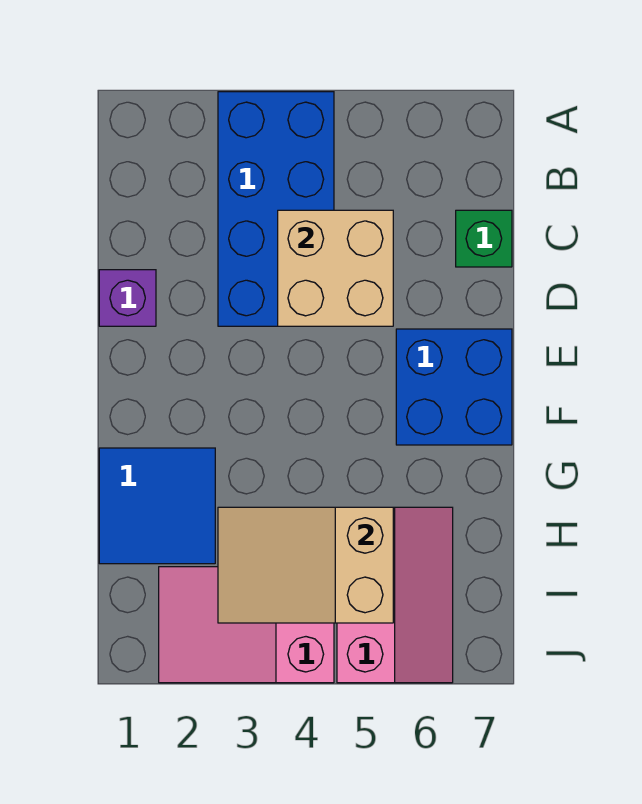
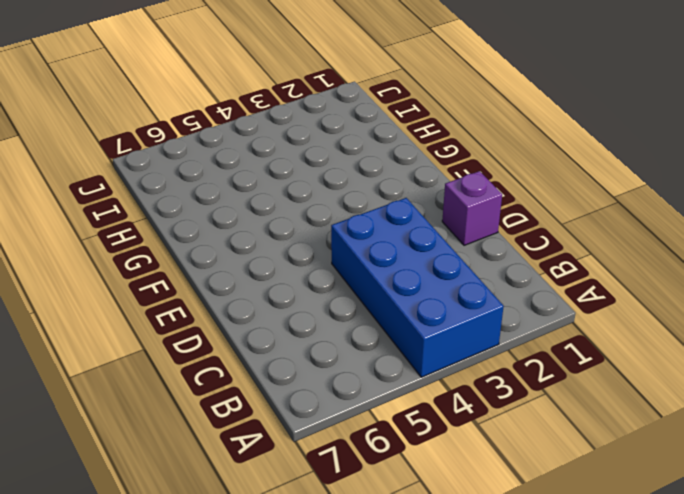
none -> green brick C7 level 1
none -> blue brick E6:F7 level 1

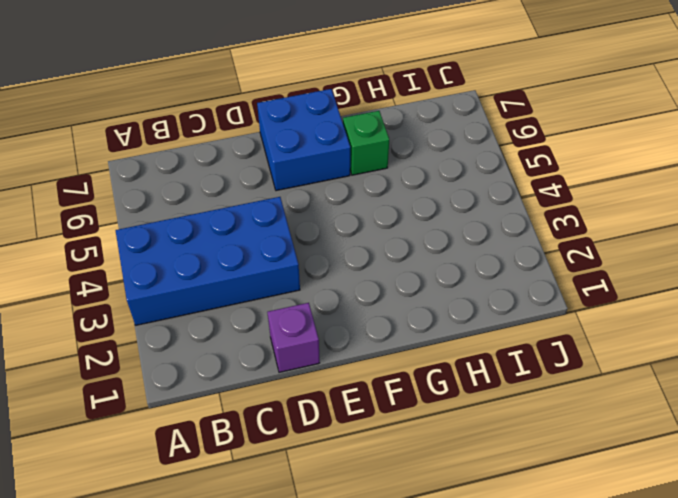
green brick G6 level 1 -> green brick C7 level 1
none -> blue tile G1:H2 level 1
none -> pink slope H5:J6 level 1 top 5

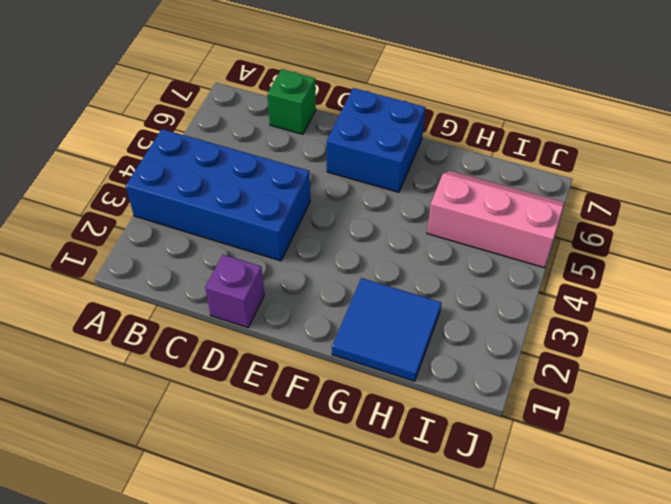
none -> pink slope I2:J4 level 1 top 4
none -> tan brick C4:D5 level 2

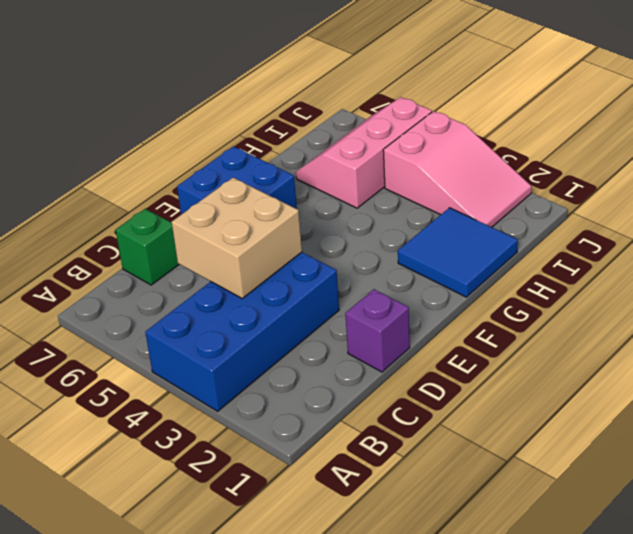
none -> tan slope H3:I5 level 2 top 5

